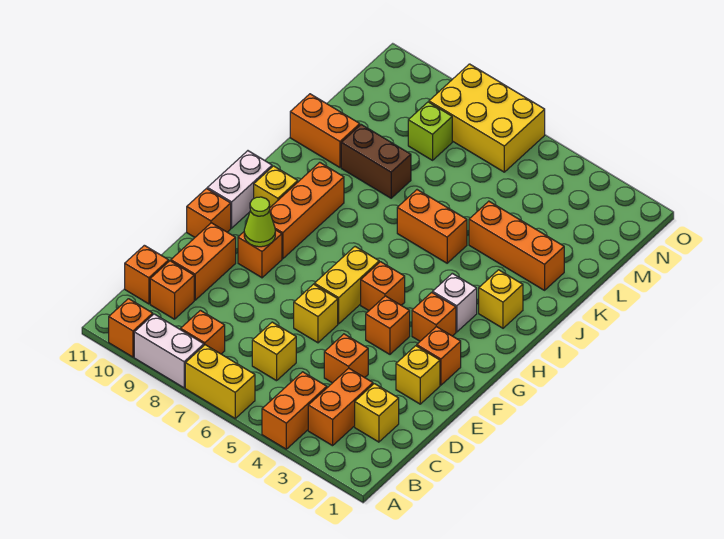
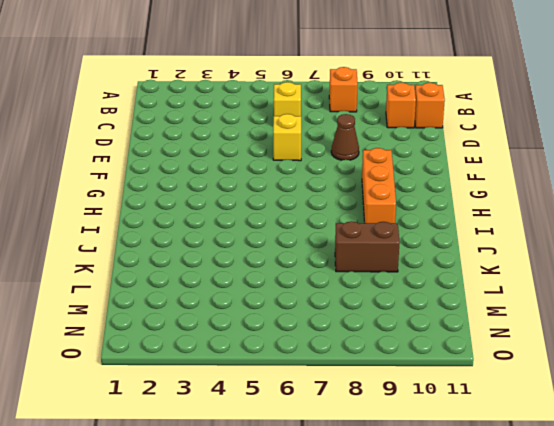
brown cone E8 level 1 -> none
none -> orange brick A4:B4 level 1
none -> yellow brick A6:A7 level 1
none -> white brick A8:A9 level 1
none -> orange brick A10 level 1

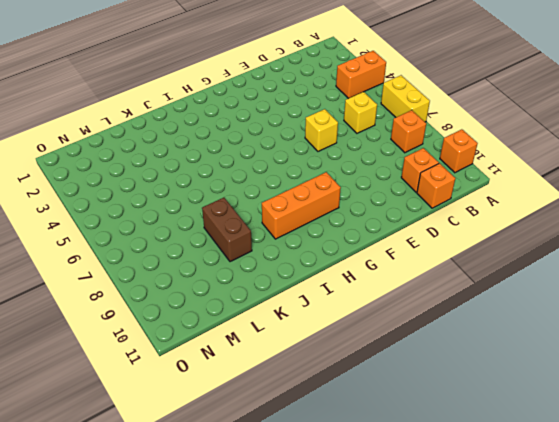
none -> white brick A8:A9 level 1
none -> orange brick B3:C3 level 1
none -> yellow brick C2 level 1
none -> orange brick D4 level 1

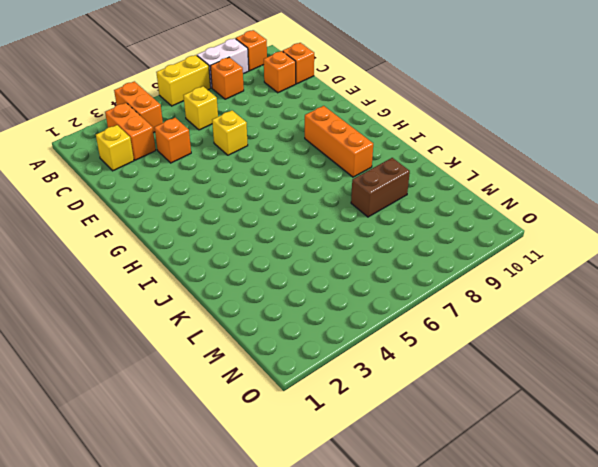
none -> orange brick D10:E10 level 1
none -> yellow brick E2 level 1
none -> orange brick F2 level 1
none -> orange brick F4 level 1

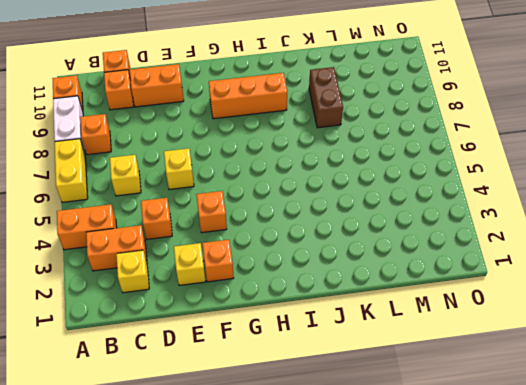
none -> yellow brick F6:G6 level 1
none -> orange brick F9 level 1
none -> orange brick F11 level 1
none -> orange brick G3 level 1

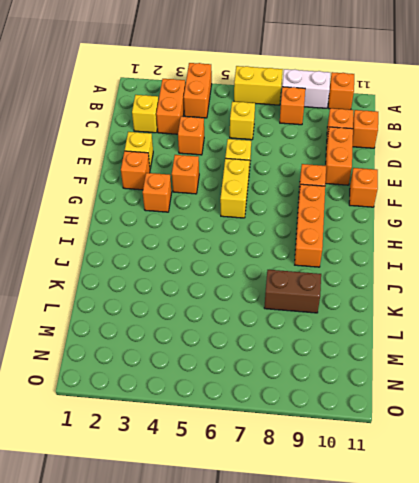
none -> orange brick G5 level 1
none -> white brick G11:H11 level 1
none -> white brick H3 level 1
none -> yellow brick H10 level 1

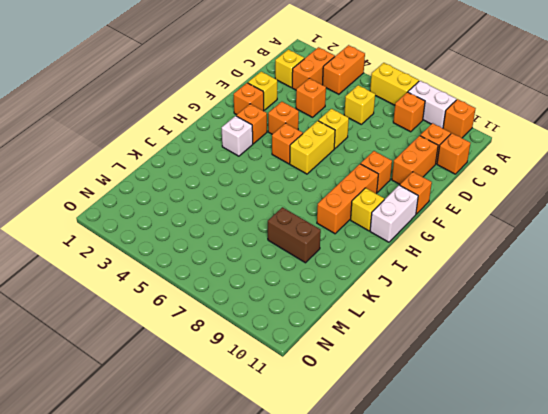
none -> yellow brick I2 level 1
none -> orange brick J5:J6 level 1
none -> orange brick K2:K4 level 1
none -> orange brick K10:K11 level 1

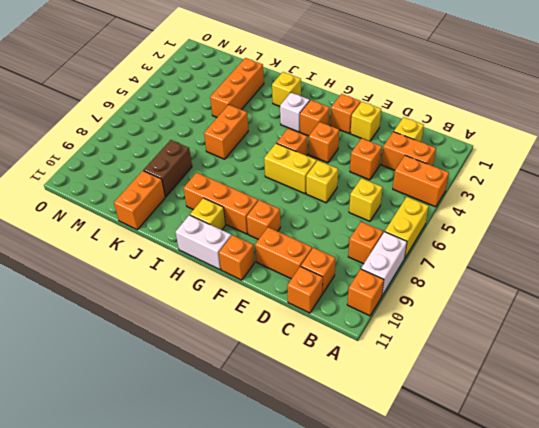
none -> lime brick M8 level 1
none -> yellow brick N6:O8 level 1
none -> lime cone F9 level 2

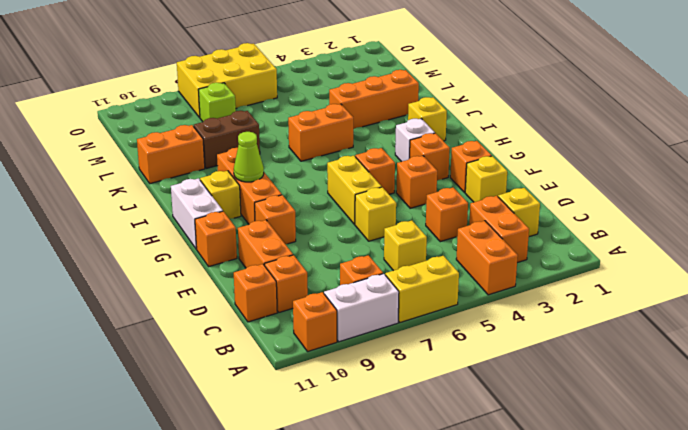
lime cone H9 level 2 -> lime cone F9 level 2

